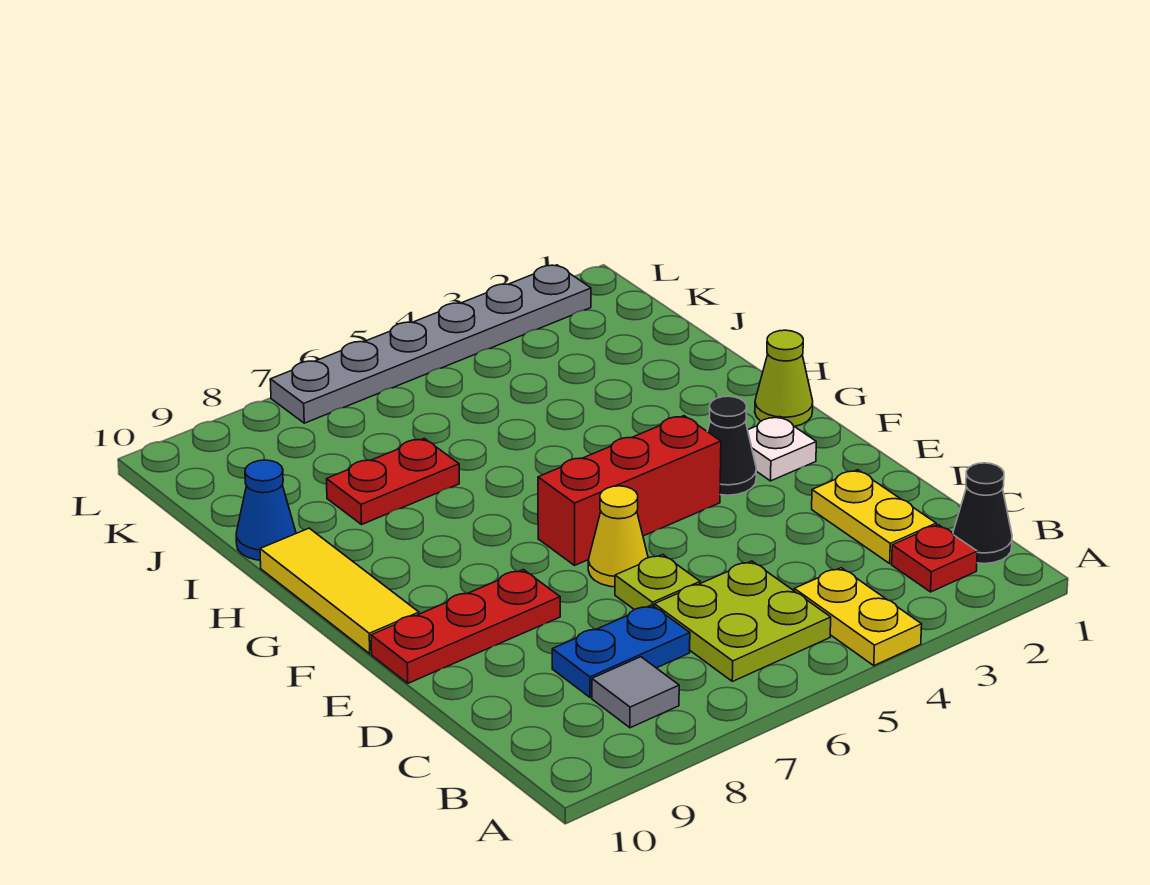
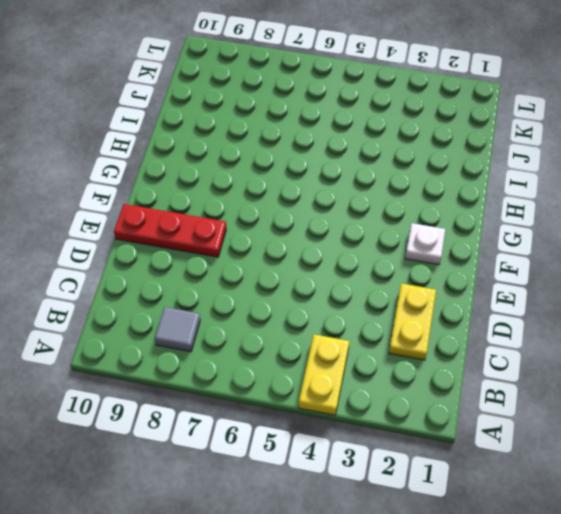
none -> black cone B1 level 1
none -> red plate B2 level 1
none -> lime plate B5:C6 level 1

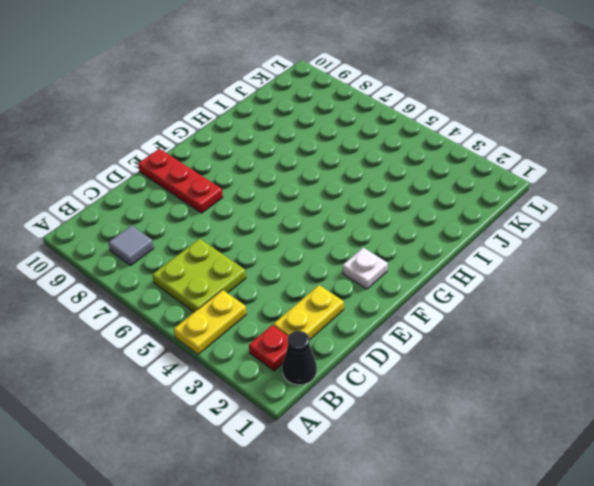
none -> blue plate C7:C8 level 1
none -> lime plate D6 level 1
none -> yellow cone E6 level 1

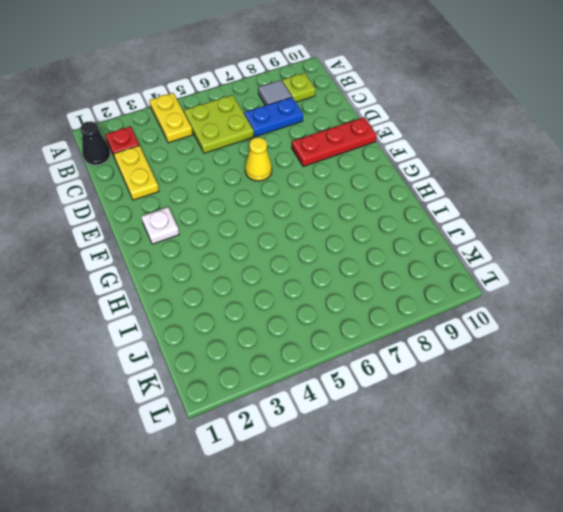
lime plate B9 level 1 -> lime plate D6 level 1
none -> black cone F3 level 1
none -> red brick F4:F6 level 1
none -> yellow tile F10:H10 level 1

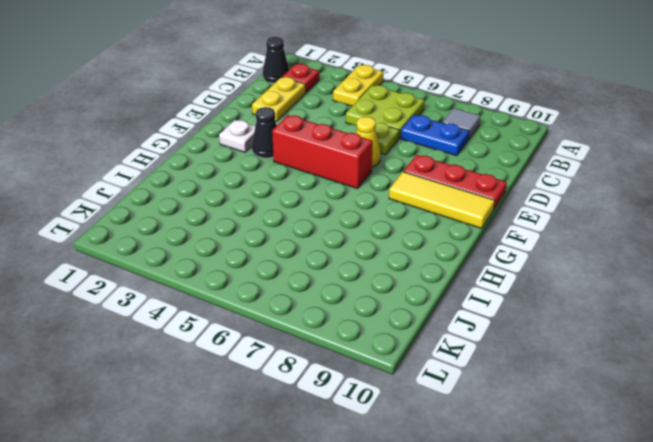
yellow tile F8:F10 level 1 -> yellow tile F10:H10 level 1
none -> lime cone G1 level 1
none -> red plate I7:I8 level 1
none -> blue cone I10 level 1

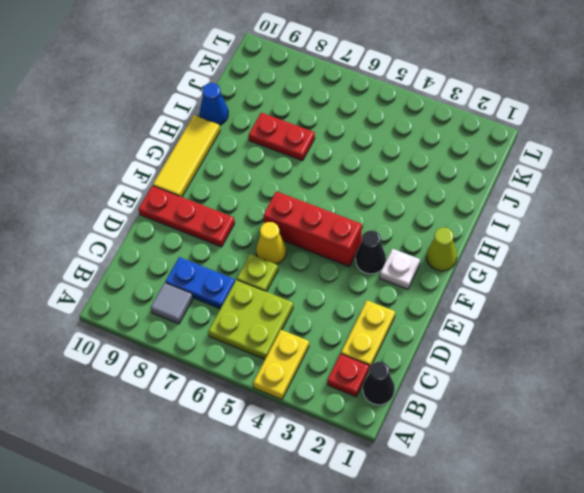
none -> grey plate L2:L7 level 1

